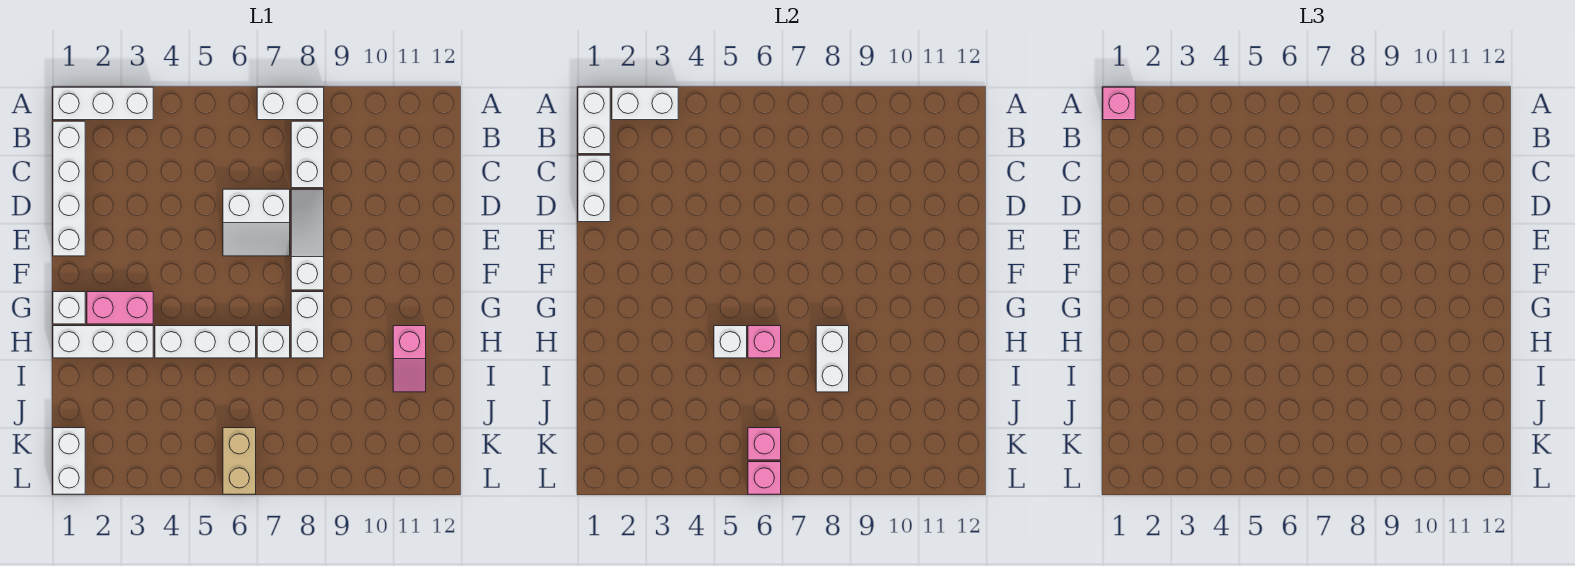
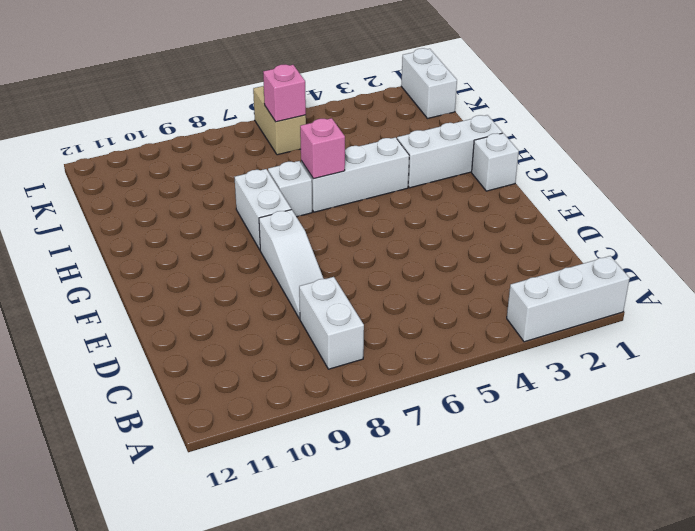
none -> white brick A7:A8 level 1
none -> white brick B1:E1 level 1
none -> white slope D6:E7 level 1 top D

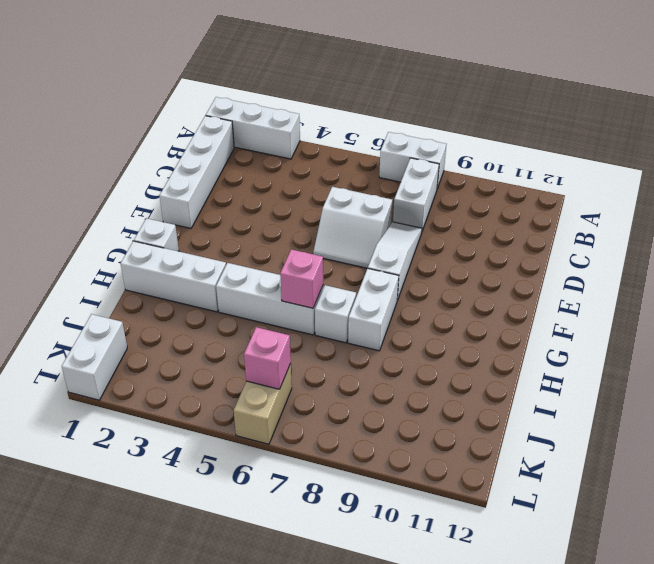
none -> pink brick G2:G3 level 1
none -> pink slope H11:I11 level 1 top H
none -> white brick A1:B1 level 2

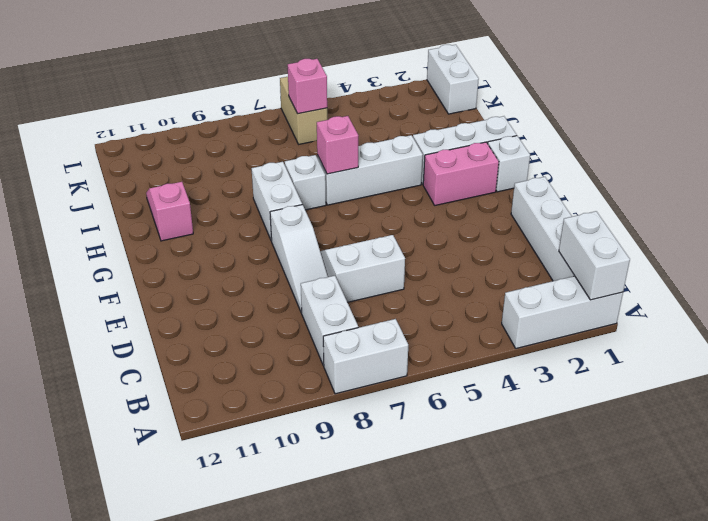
none -> white brick A2:A3 level 2
none -> white brick C1:D1 level 2
none -> white brick H5 level 2

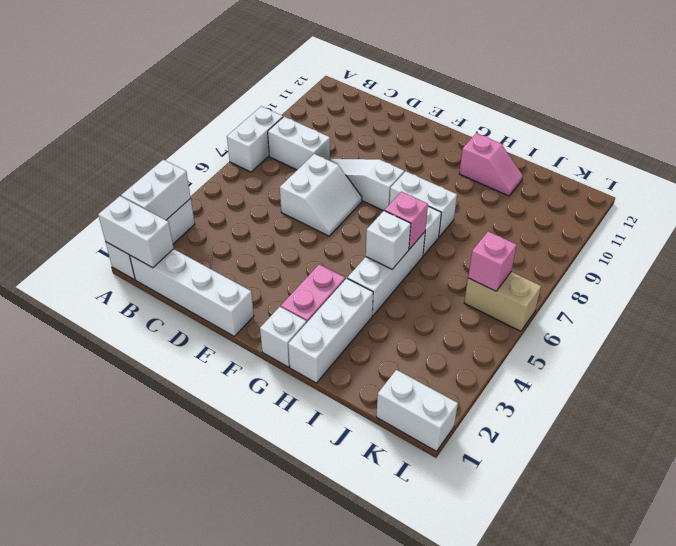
none -> white brick C1:D1 level 2
none -> white brick H8:I8 level 2
none -> pink brick L6 level 2

